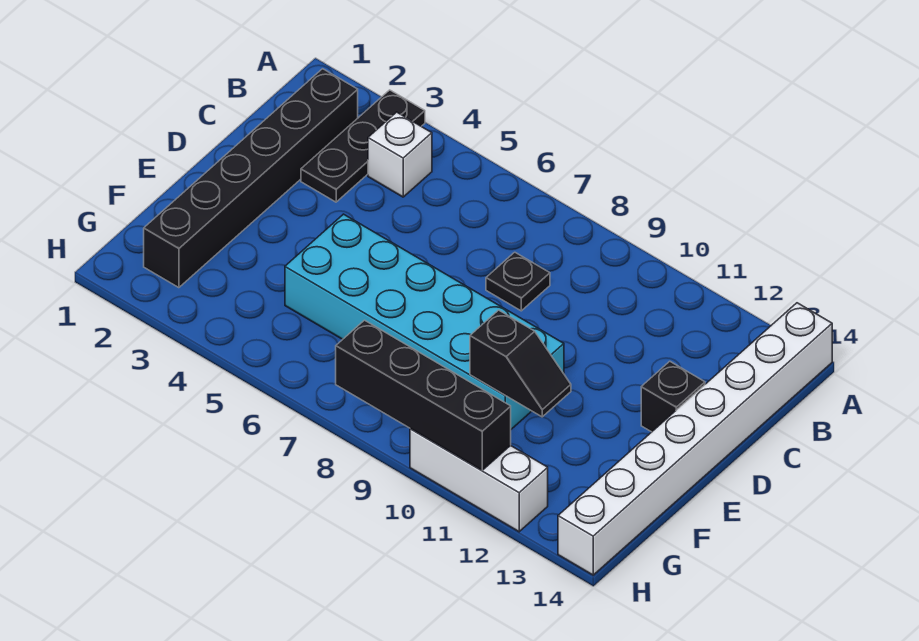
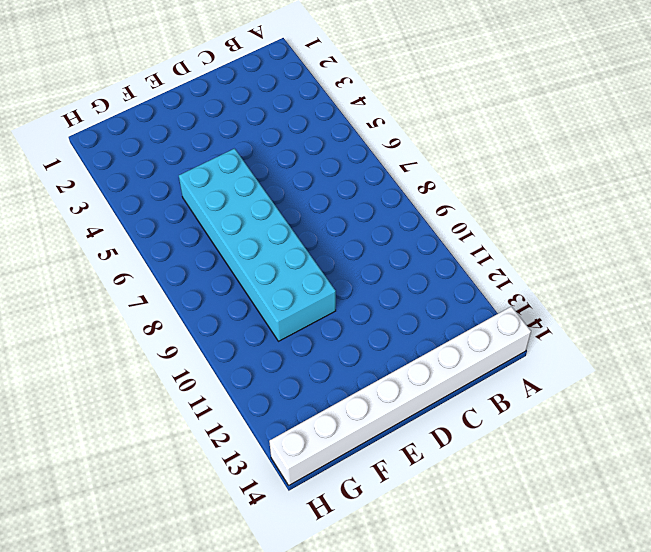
none -> black plate A3:C3 level 1
none -> black brick B2:G2 level 1

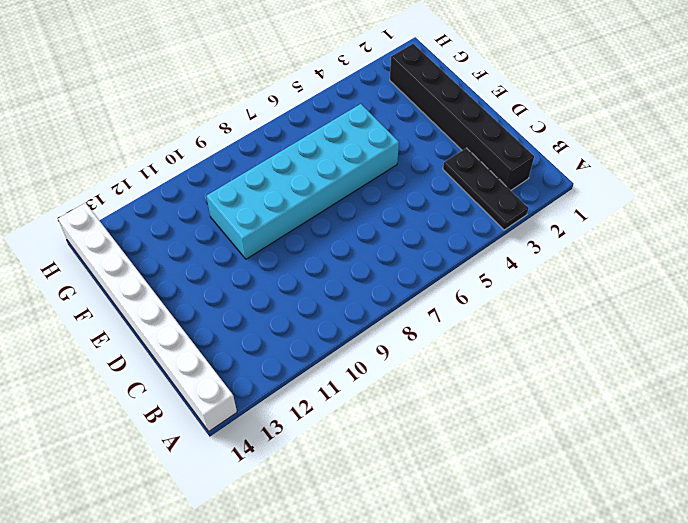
none -> white brick B4 level 1
none -> black plate C8 level 1

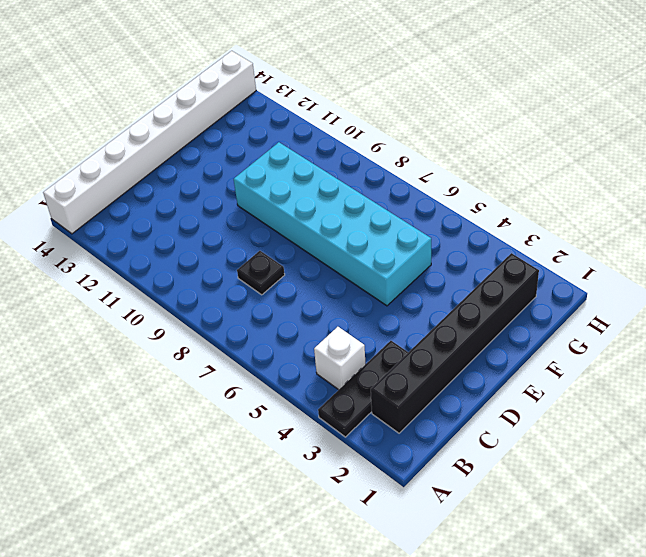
none -> black brick D13 level 1
none -> white brick H10:H12 level 1

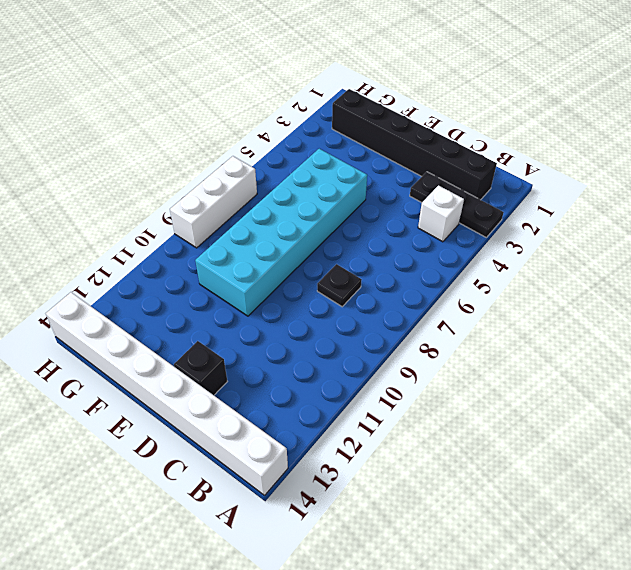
white brick H7:H9 level 1 -> white brick H10:H12 level 1
none -> black slope F10:F11 level 2 top 10
none -> black brick H8:H11 level 2

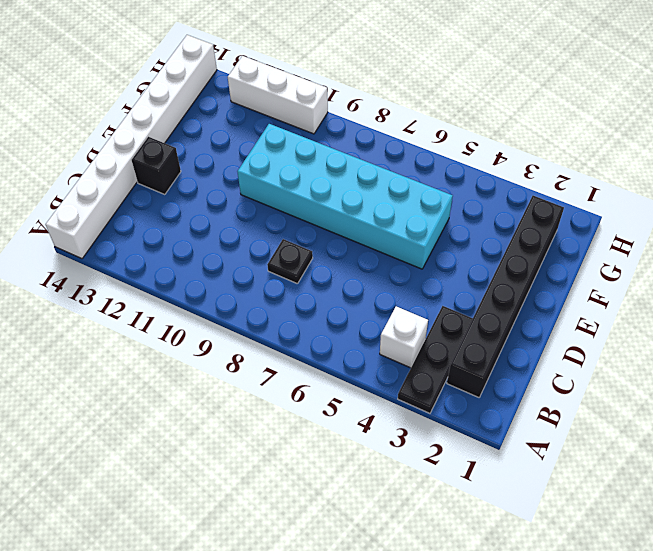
none -> black slope F10:F11 level 2 top 10
none -> black brick H8:H11 level 2

